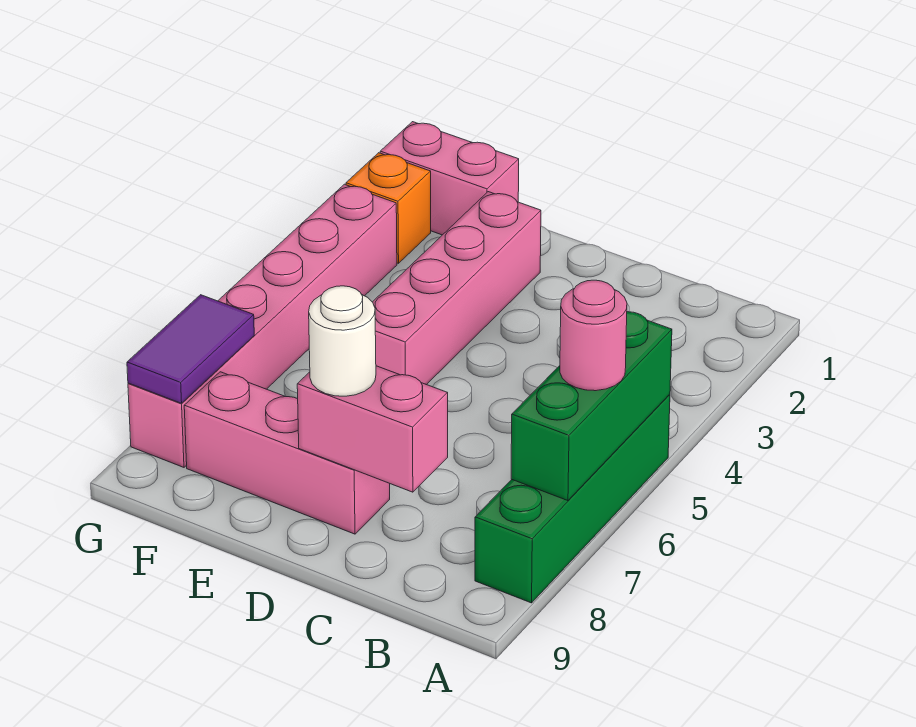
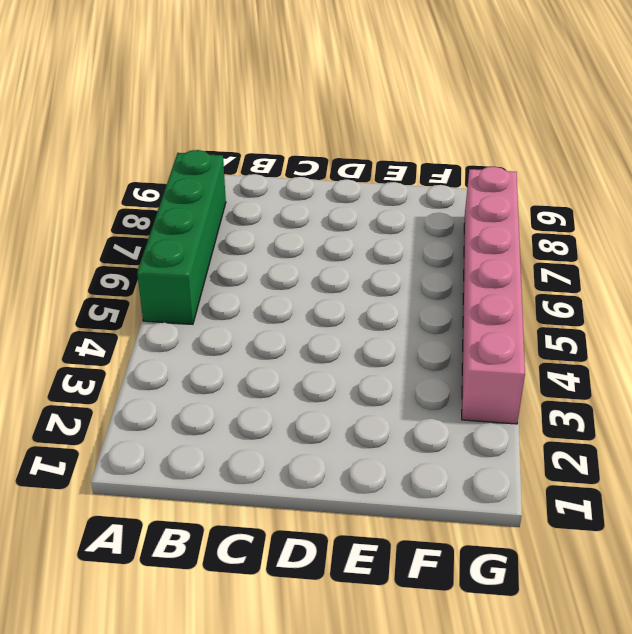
none -> pink brick D8:F8 level 1
none -> pink brick E2:E5 level 1

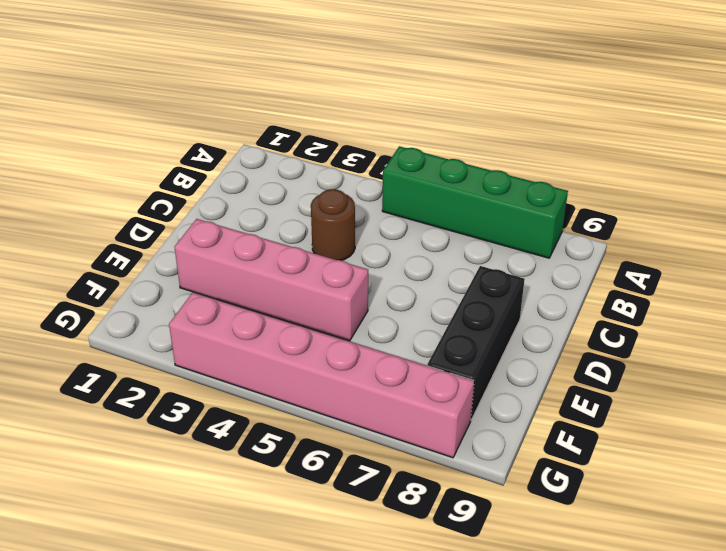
brown round brick C4 level 1 -> none
black brick D8:F8 level 1 -> pink brick D8:F8 level 1
none -> pink brick F1:G1 level 1
none -> orange brick G2 level 1

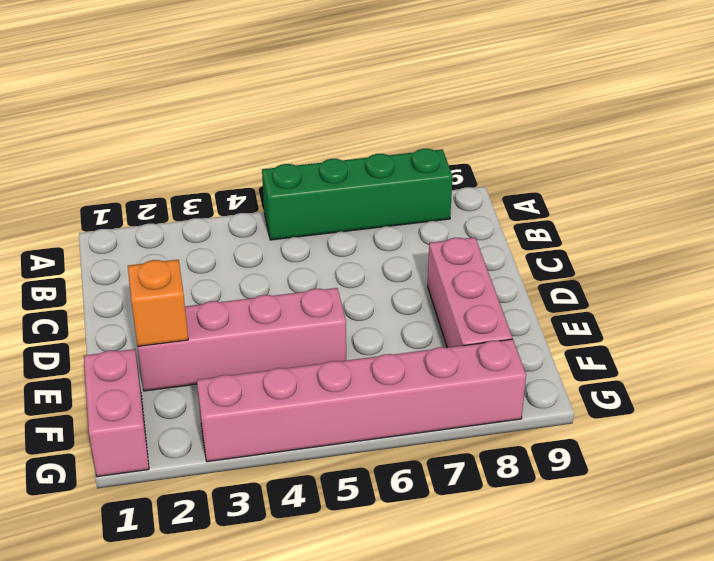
orange brick E2 level 2 -> orange brick G2 level 1
none -> green brick A5:A7 level 2
none -> pink brick C8:D8 level 2

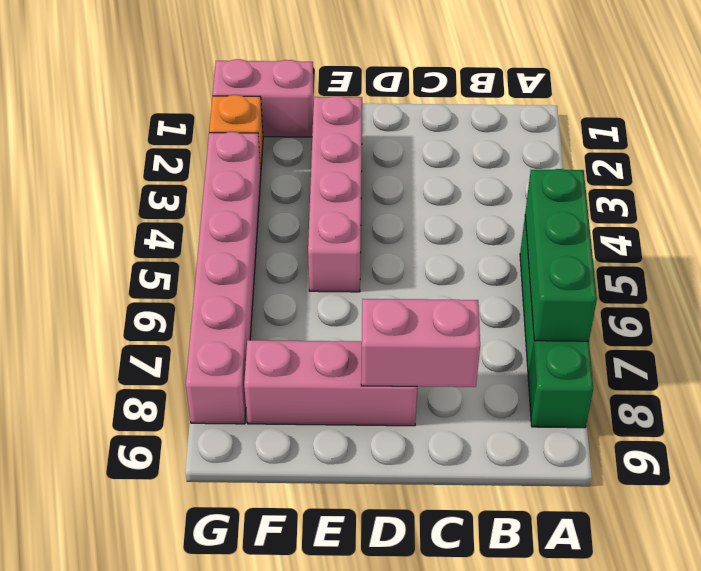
none -> purple tile G7:G8 level 2
none -> pink round brick A6 level 3

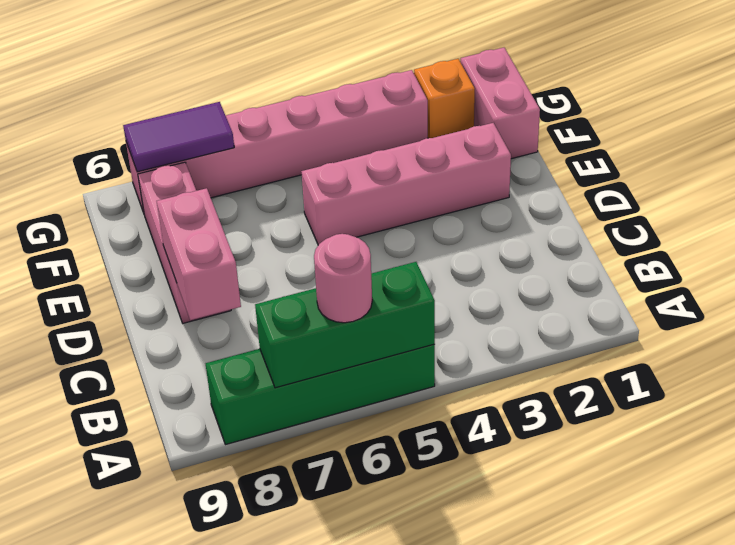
none -> white round brick D8 level 3

